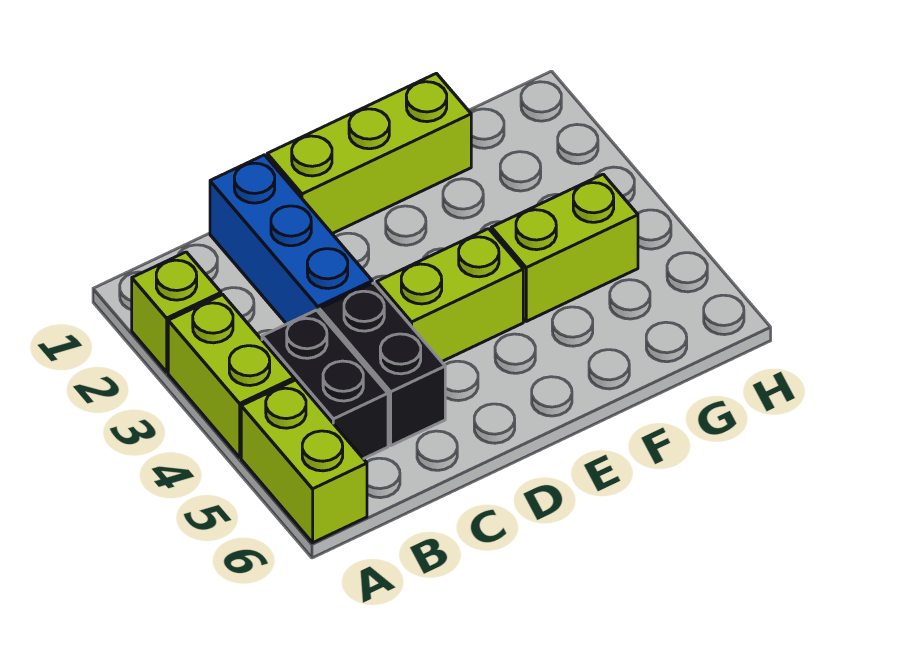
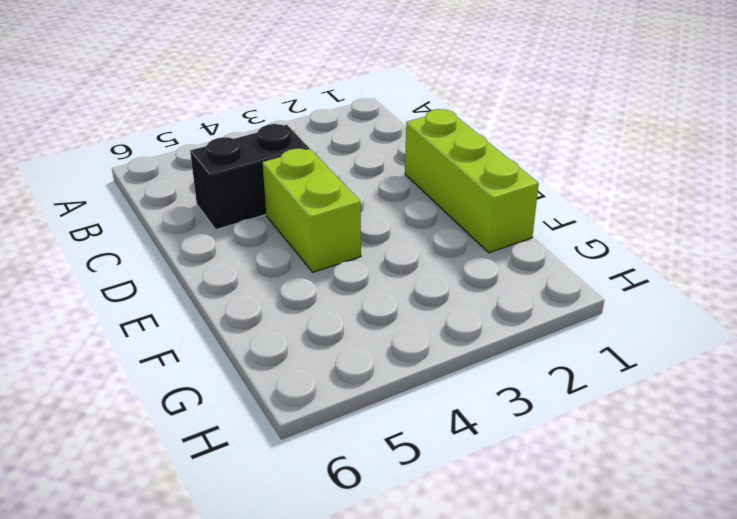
none -> lime brick A2 level 1
none -> lime brick A3:A4 level 1

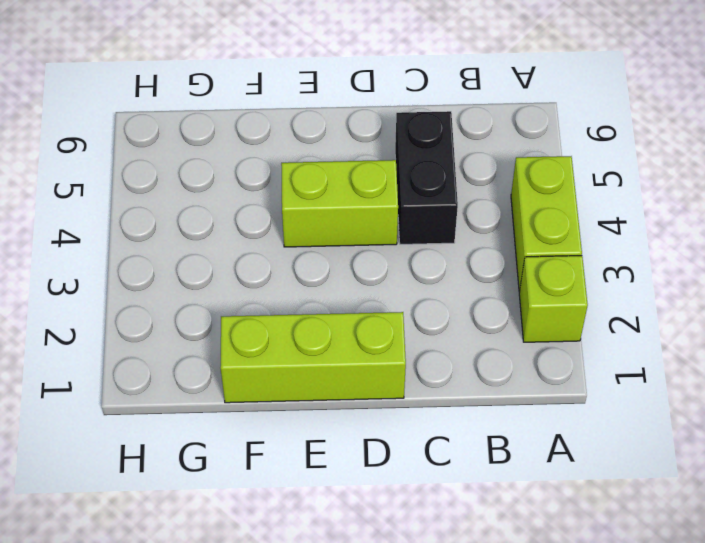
none -> lime brick A5:A6 level 1
none -> black brick B4:B5 level 1

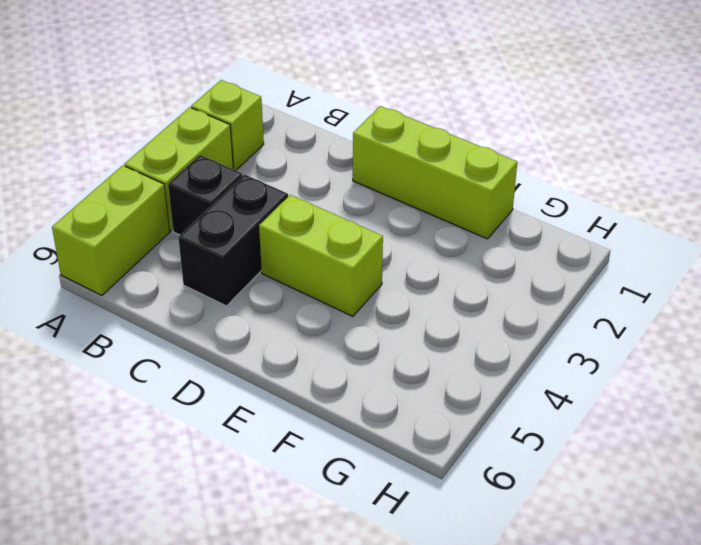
black brick B4 level 1 -> black brick B4:B5 level 1
none -> blue brick C1:C3 level 1
none -> lime brick F4:G4 level 1

